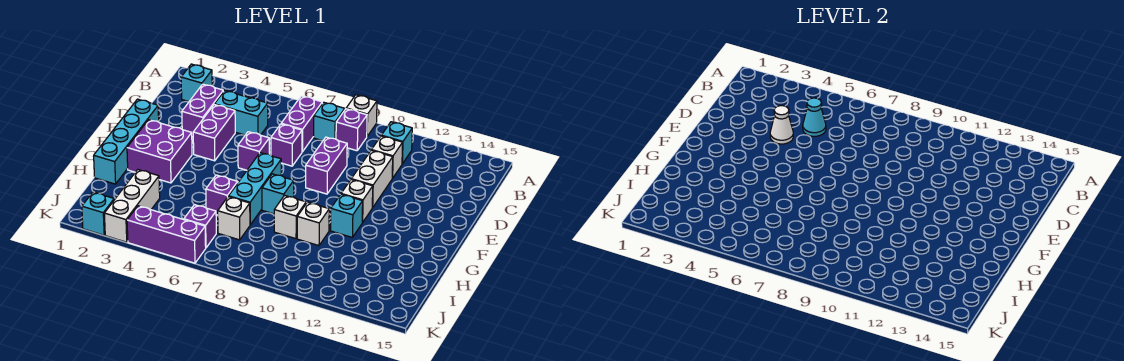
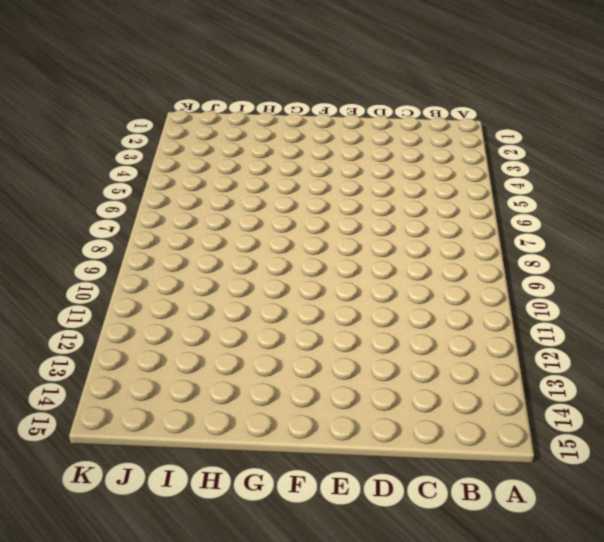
none -> white brick A9 level 1
none -> cyan brick B2 level 1
none -> purple brick B7:C7 level 1
none -> cyan brick B8 level 1

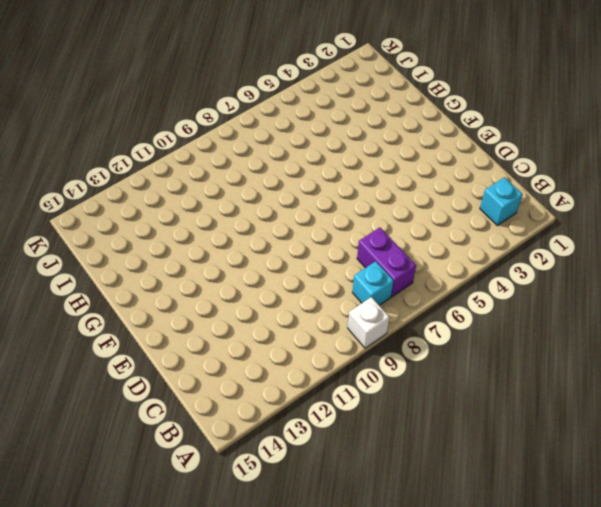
none -> purple brick B9 level 1
none -> cyan brick B11 level 1
none -> purple brick C3:D3 level 1
none -> cyan brick C4:C5 level 1

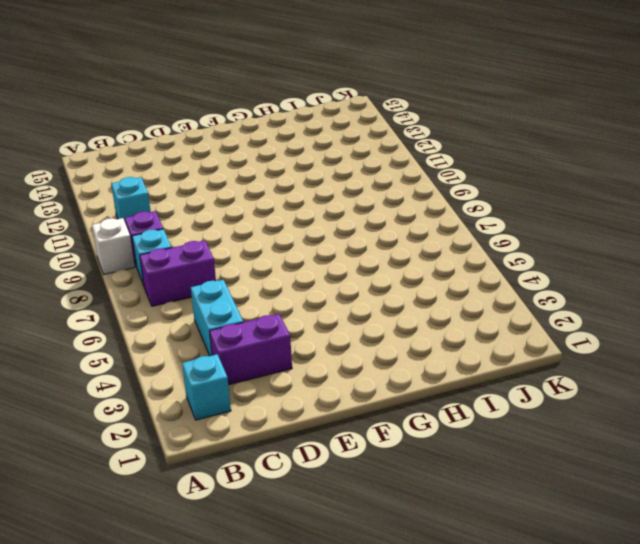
none -> white brick C11 level 1
none -> purple brick D4:E4 level 1
none -> purple brick D7 level 1
none -> purple brick D9:E9 level 1

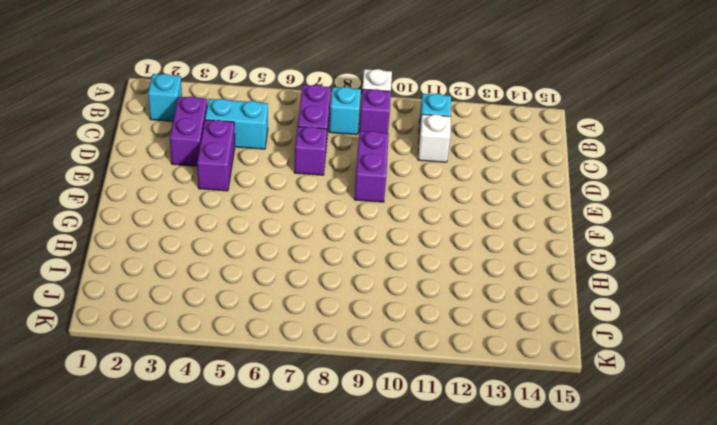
none -> white brick D11:E11 level 1
none -> cyan brick E1:H1 level 1
none -> purple brick E6 level 1
none -> purple brick F2:G3 level 1

